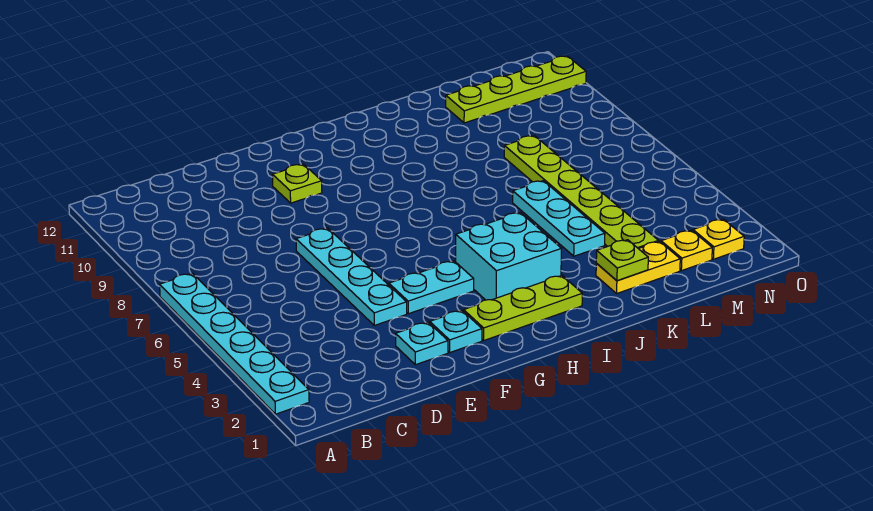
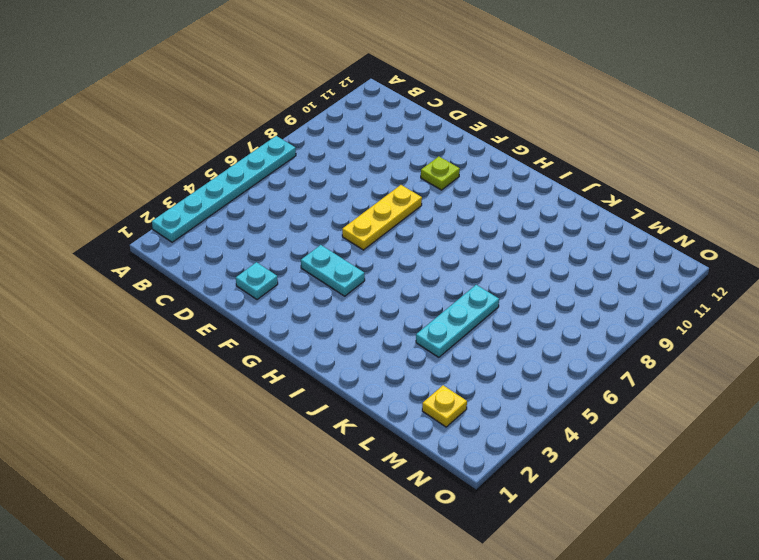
yellow plate F6:F8 level 1 -> none
none -> cyan plate E4:E7 level 1
none -> cyan plate F2 level 1
none -> lime plate G2:I2 level 1

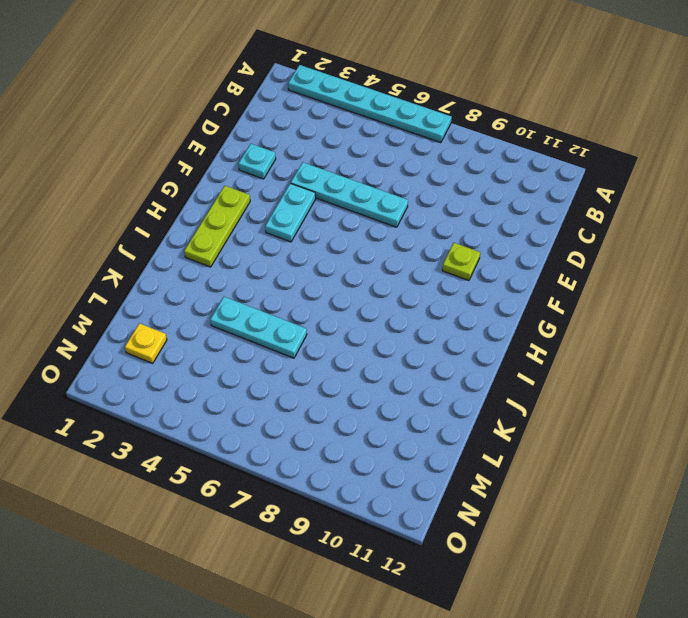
none -> cyan plate F2 level 1
none -> cyan brick H3:I4 level 1
none -> yellow plate K2:L2 level 1

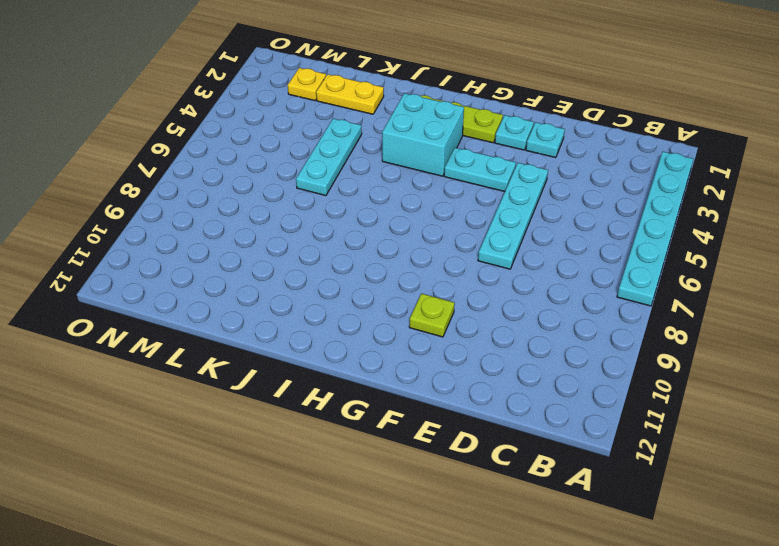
none -> lime plate L3:L8 level 1
none -> lime plate L11:O11 level 1
none -> yellow plate N2 level 1

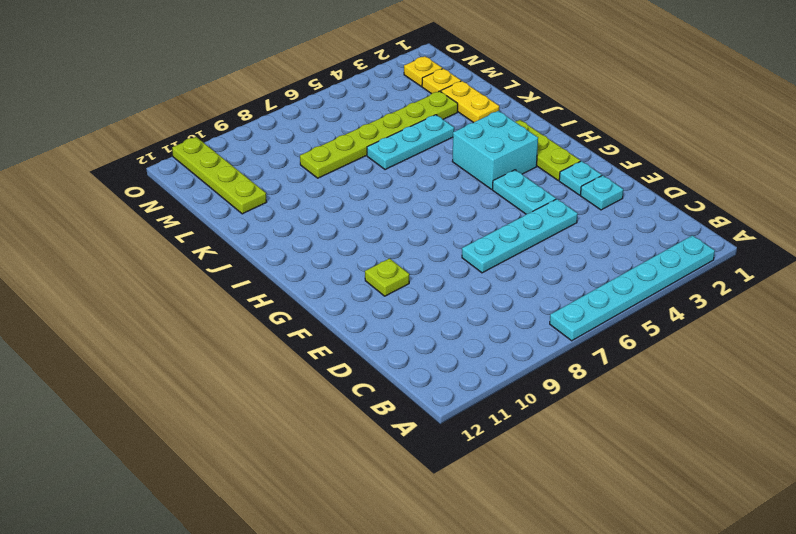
none -> lime plate K2 level 2

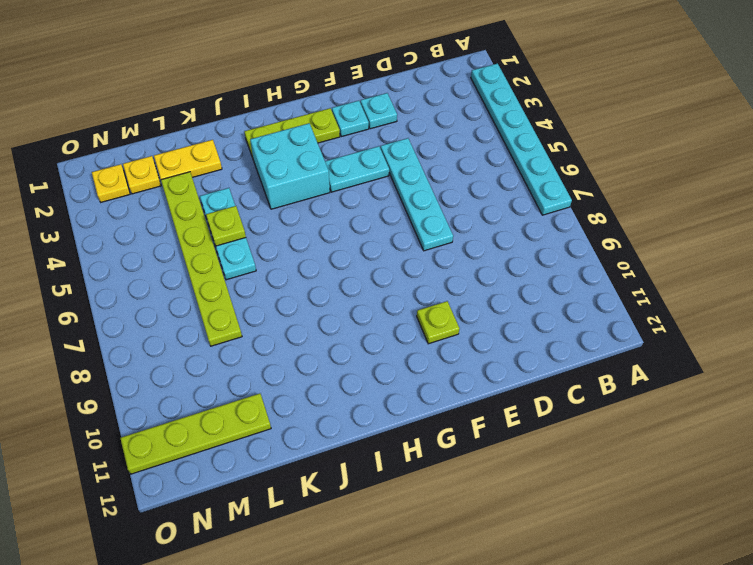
lime plate K5 level 2 -> lime plate K2 level 2

